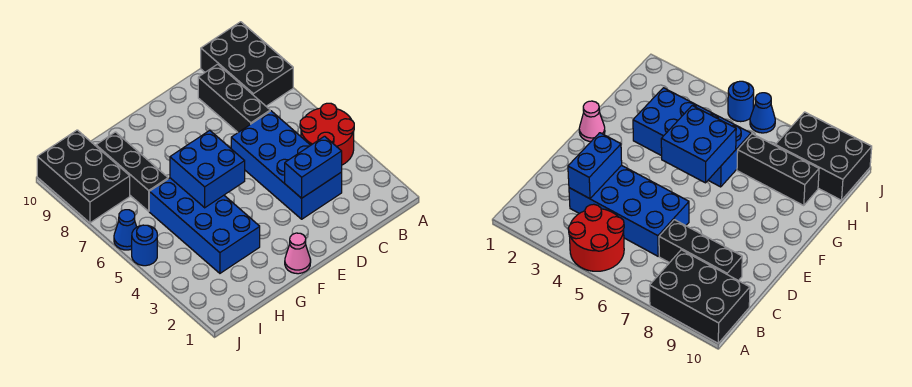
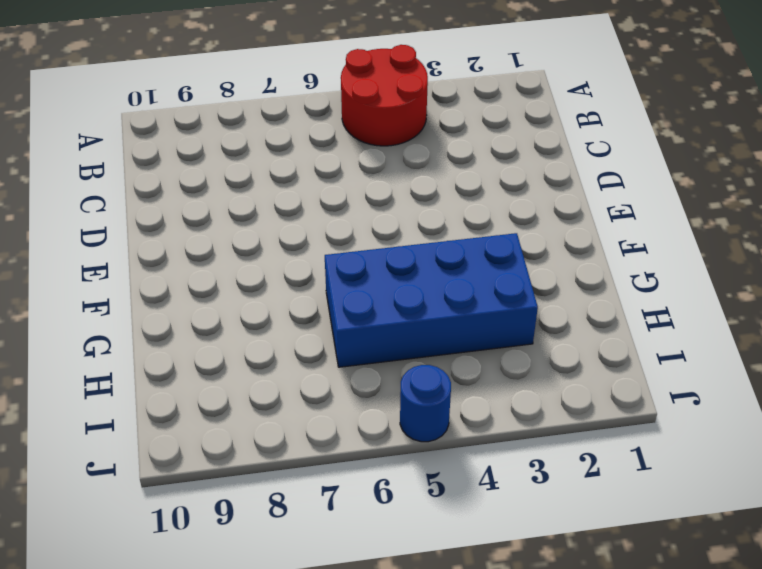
none -> black brick A8:B10 level 1
none -> blue brick C3:D6 level 1
none -> black brick C7:C9 level 1

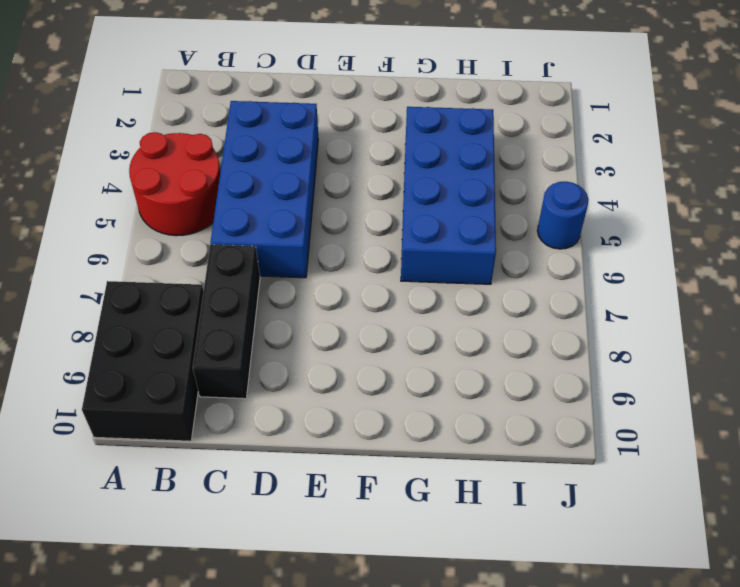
none -> pink cone F1 level 1
none -> black brick H7:H9 level 1
none -> black brick I8:J10 level 1

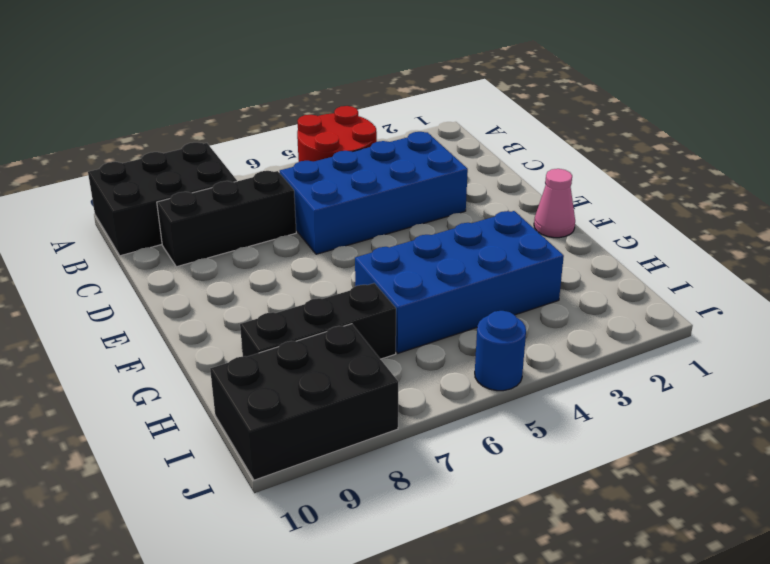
none -> blue cone J6 level 1
none -> blue brick C3:D3 level 2
none -> blue brick F5:G6 level 2

